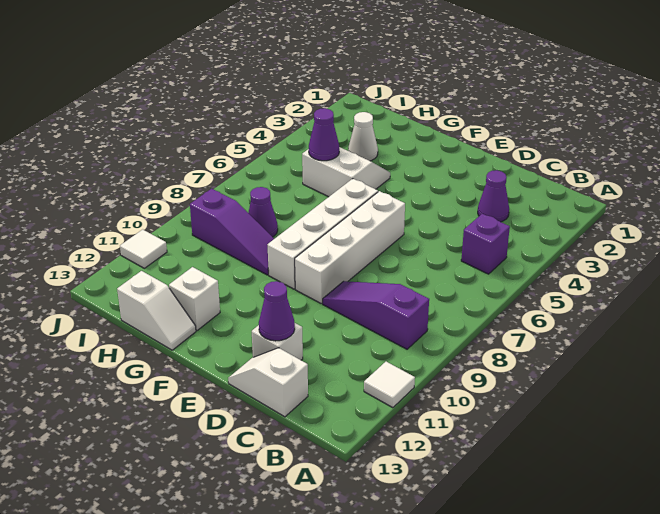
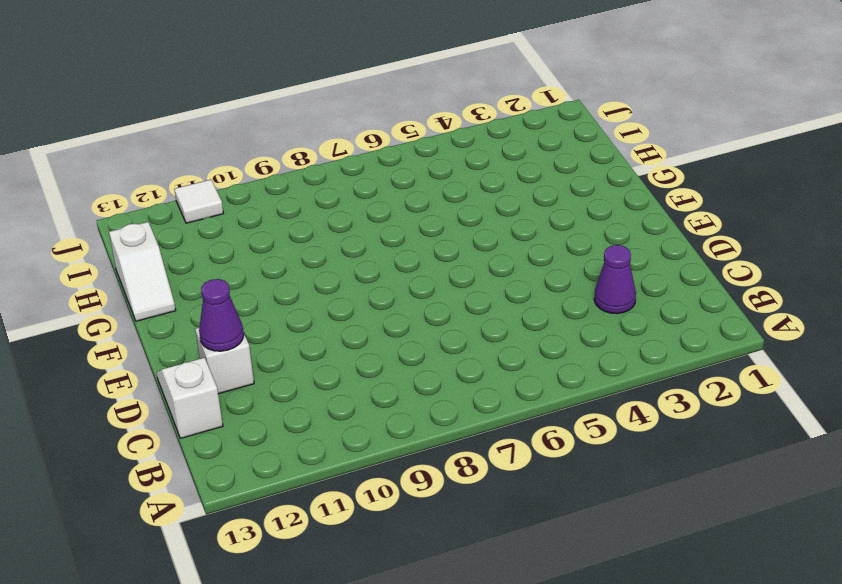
none -> white tile A11 level 1
none -> purple brick B5 level 1
none -> purple slope B9:D9 level 1 top B

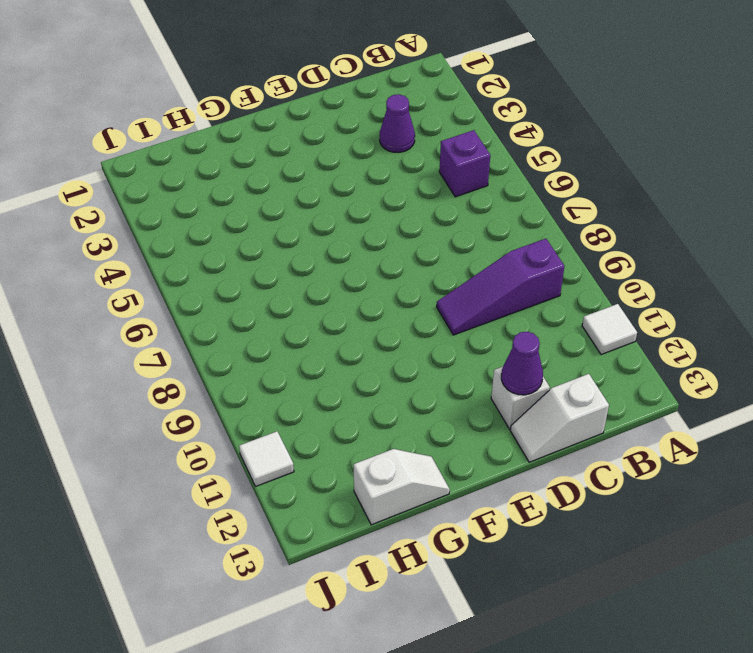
none -> white brick E6:E9 level 1
none -> white brick F6:F9 level 1
none -> white slope G4:H5 level 1 top 5

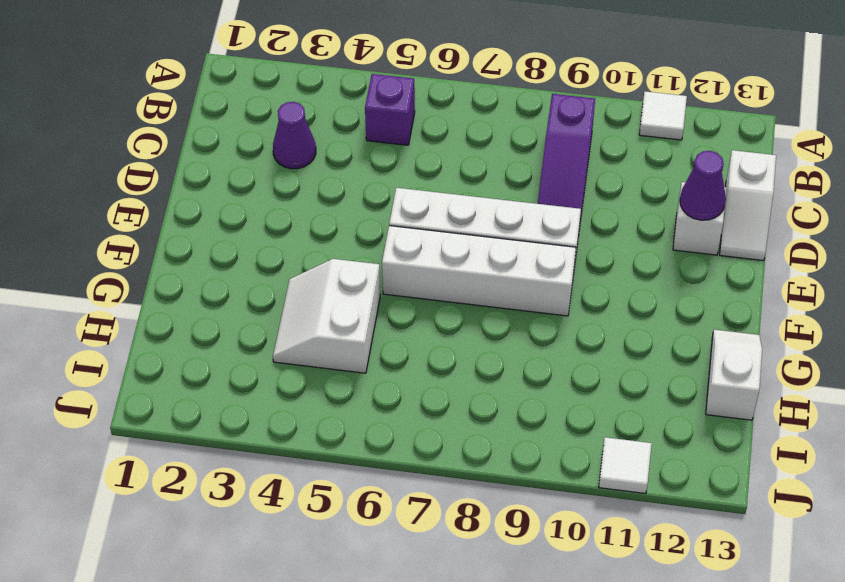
none -> purple slope G9:I9 level 1 top I
none -> white brick G12 level 1
none -> white cone H3 level 1

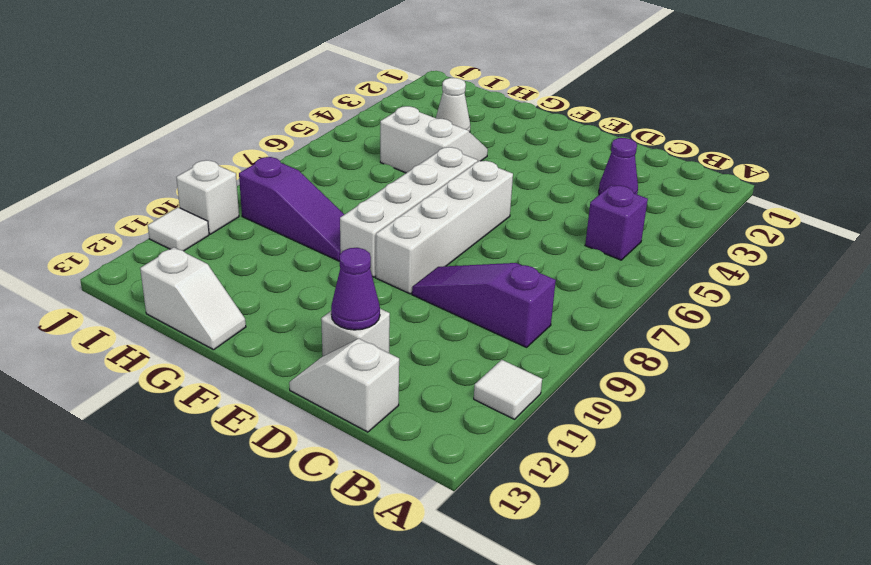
white brick J10 level 1 -> white brick G12 level 1
none -> purple cone H8 level 1
none -> purple cone H5 level 2

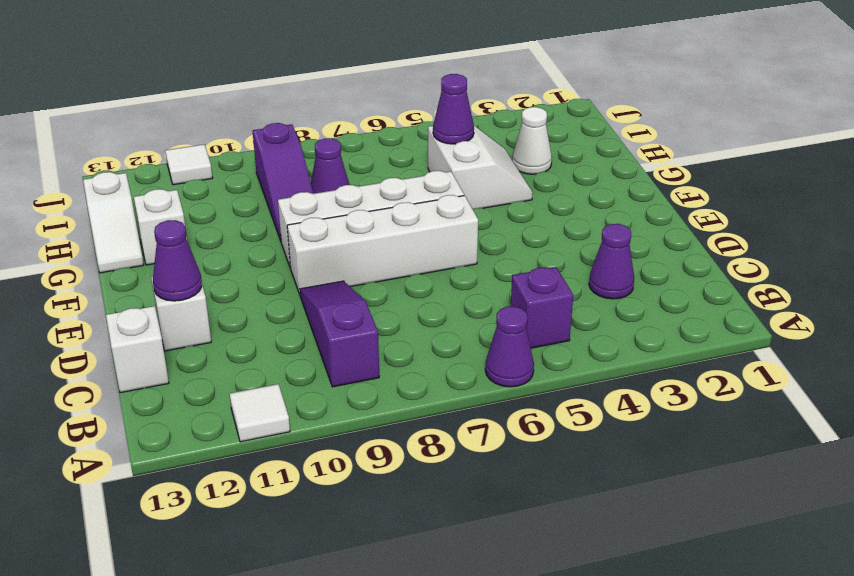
purple cone A6 level 1 -> none

